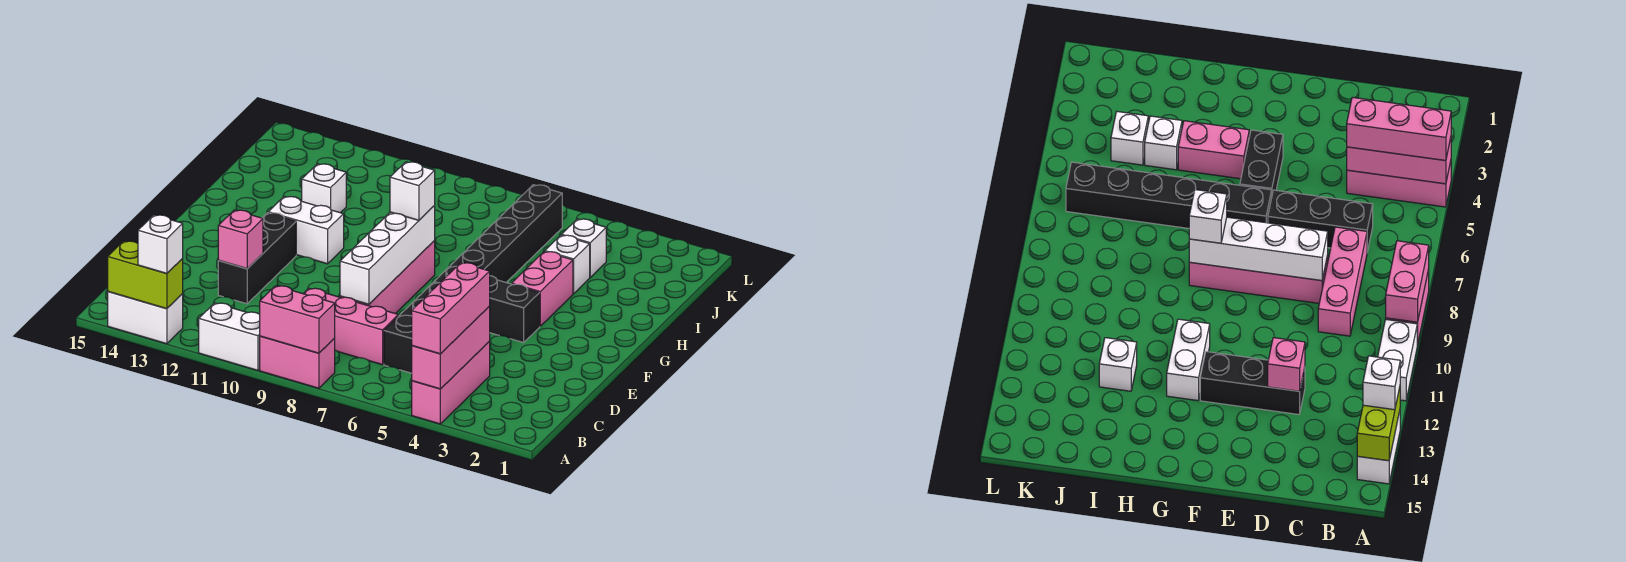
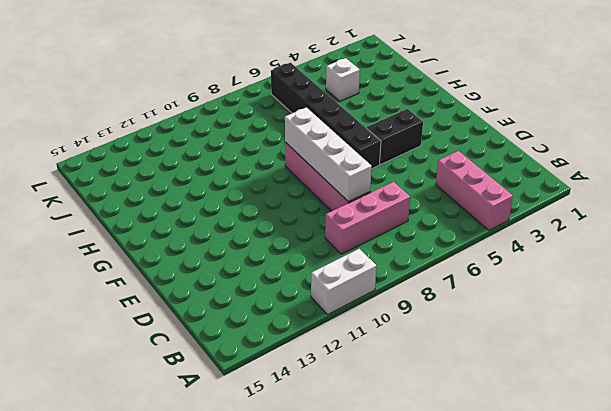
none -> pink brick A8:A9 level 1
none -> white brick A13:A14 level 1
none -> black brick C6:E6 level 1

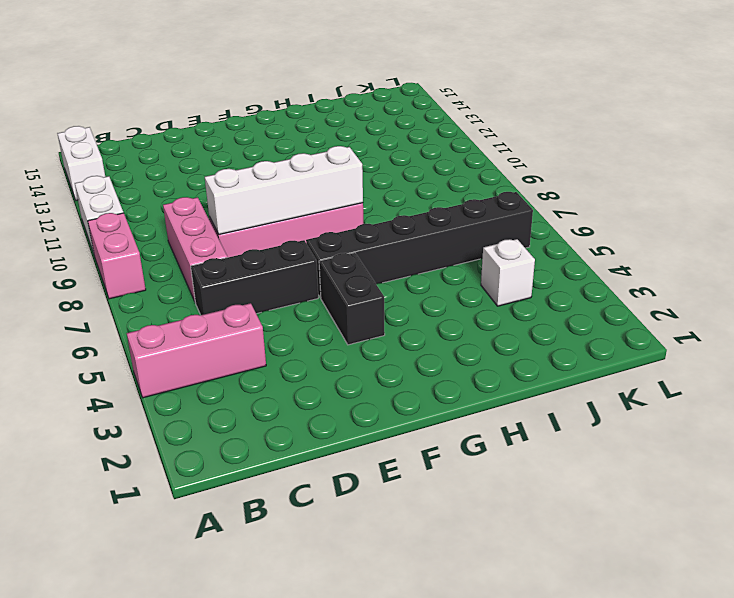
none -> black brick D12:F12 level 1
none -> pink brick G4:H4 level 1
none -> white brick G11:G12 level 1

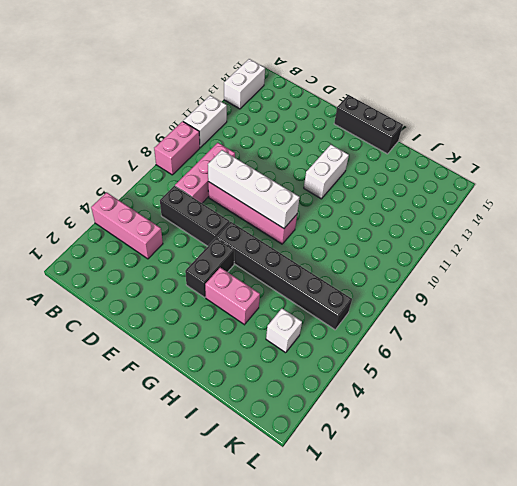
black brick F15:H15 level 1 -> black brick D12:F12 level 1
none -> white brick I4 level 1
none -> white brick I12 level 1
none -> pink brick A4:C4 level 2

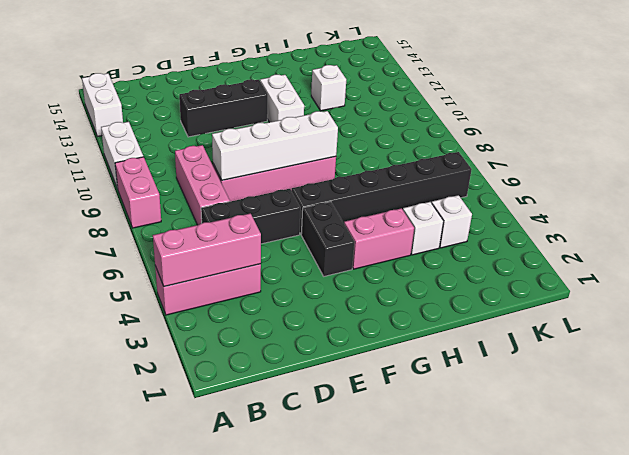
none -> pink brick A8:A9 level 2
none -> lime brick A13:A14 level 2
none -> pink brick D12 level 2

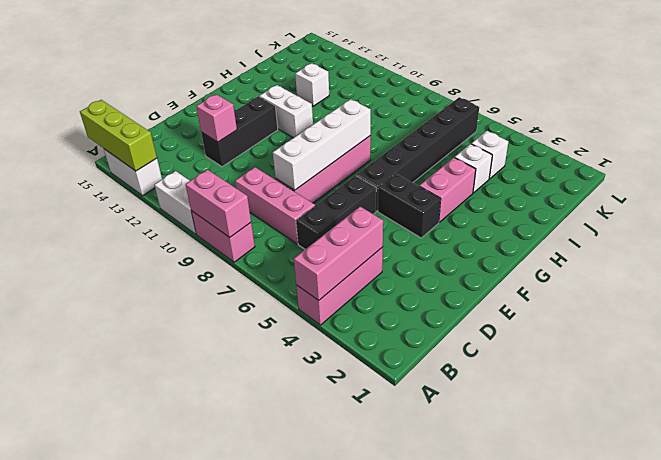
lime brick A13:A15 level 2 -> lime brick A13:A14 level 2
none -> pink brick A4:C4 level 3
none -> white brick A13 level 3
none -> white brick G8 level 3

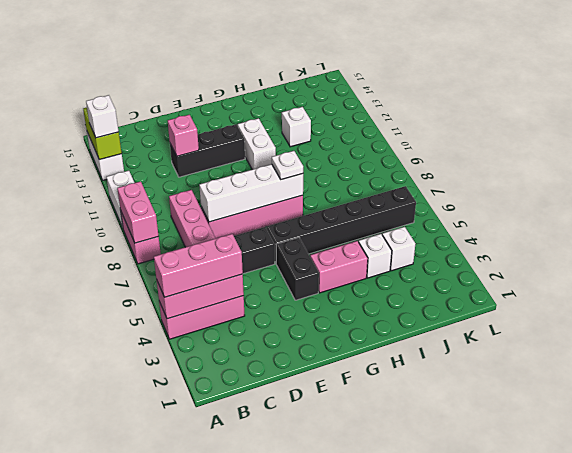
white plate G8 level 3 -> white brick G8 level 3

